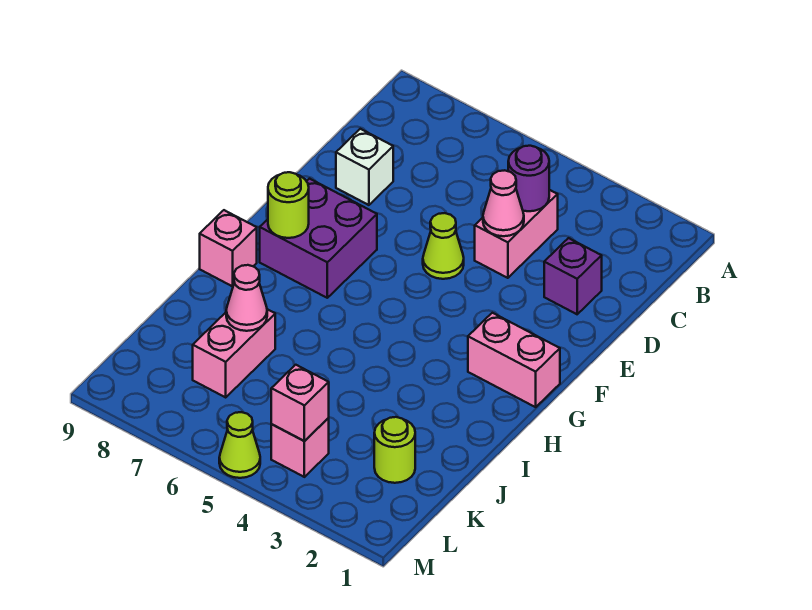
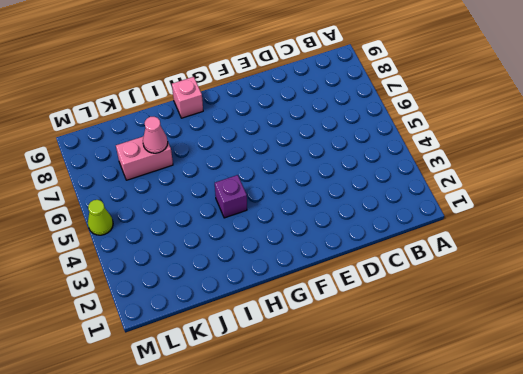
purple brick H4 level 1 -> purple brick D2 level 1
none -> pink brick C4:D4 level 1
none -> white brick D8 level 1
none -> lime cone E5 level 1

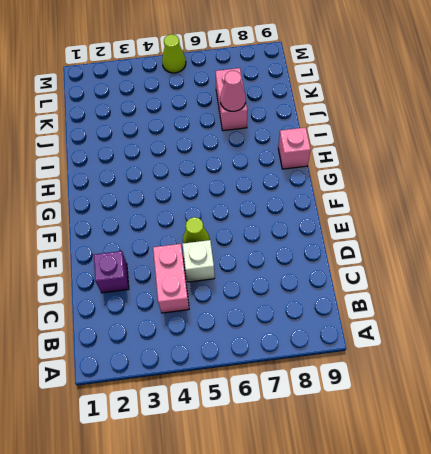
white brick D5 level 1 -> white brick D8 level 1
none -> purple brick F7:G8 level 1
none -> pink brick G1:G2 level 1
none -> lime round brick K2 level 1

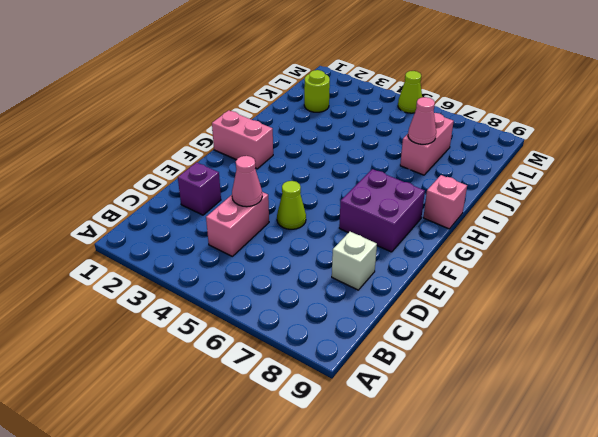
none -> pink brick L4 level 1
none -> purple round brick C4 level 2
none -> lime round brick G8 level 2

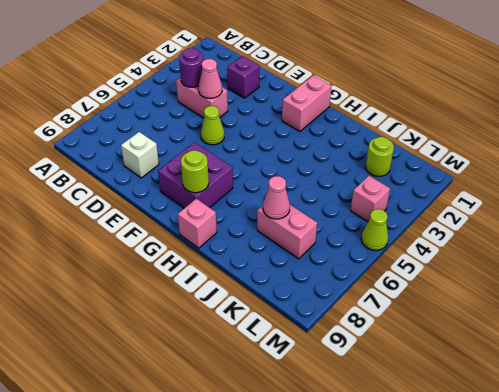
none -> pink brick L4 level 2

